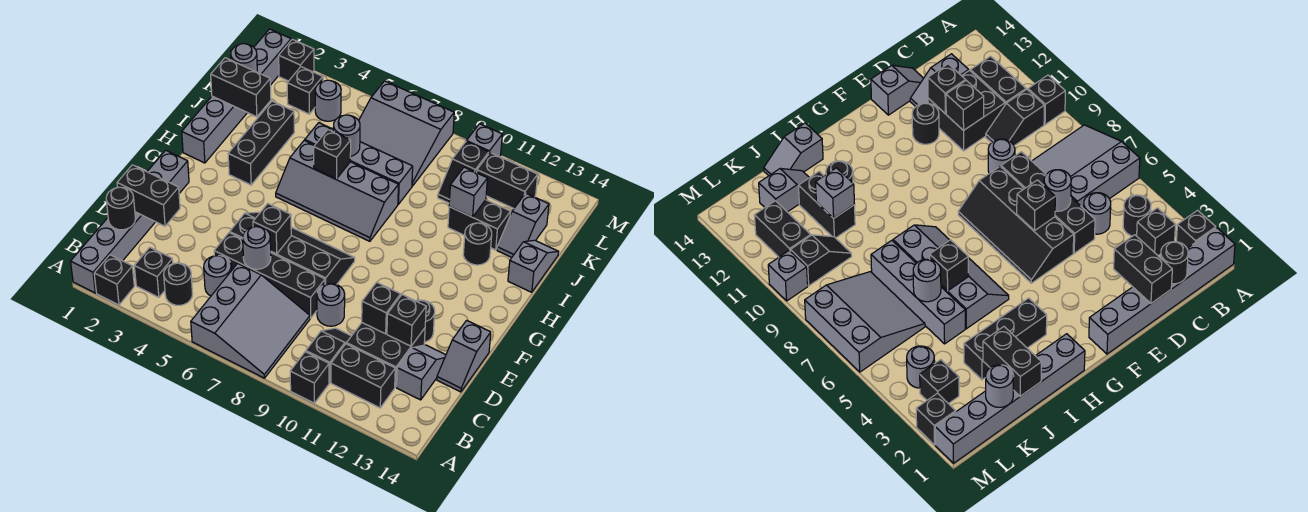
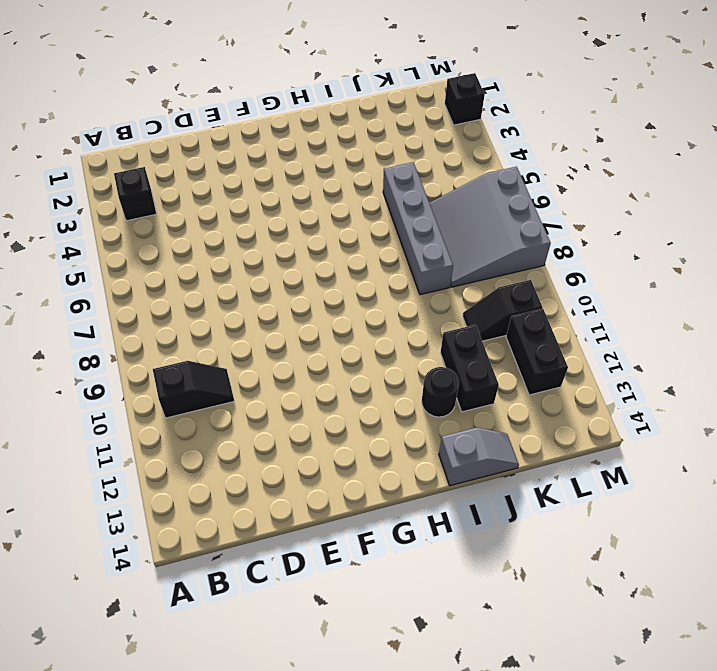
none -> grey brick A1:F1 level 1
none -> black brick A2 level 1
none -> grey slope A6:C8 level 1 top 6
none -> black brick A10 level 1

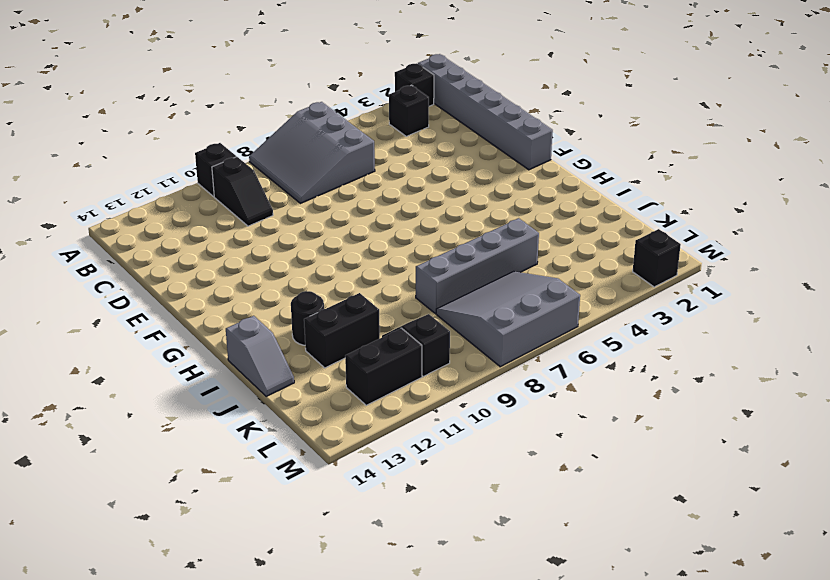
none -> black round brick B4 level 1
none -> black brick B11:B12 level 1
none -> grey round brick C5 level 1
none -> black brick C11:D12 level 1

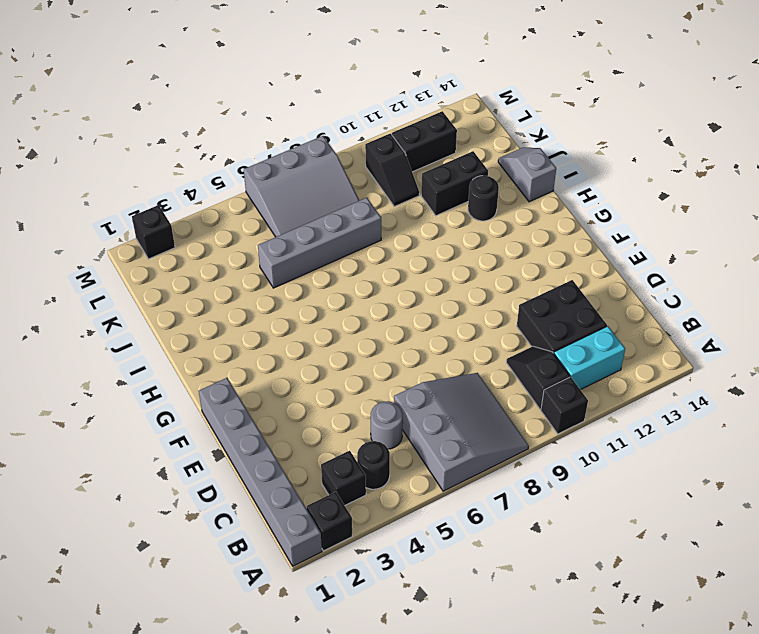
cyan brick B11:B12 level 1 -> black brick B11:B12 level 1
none -> grey slope C13:D13 level 1 top C
none -> black brick D5:D8 level 1
none -> grey round brick D9 level 1
none -> grey slope D14:E14 level 1 top E

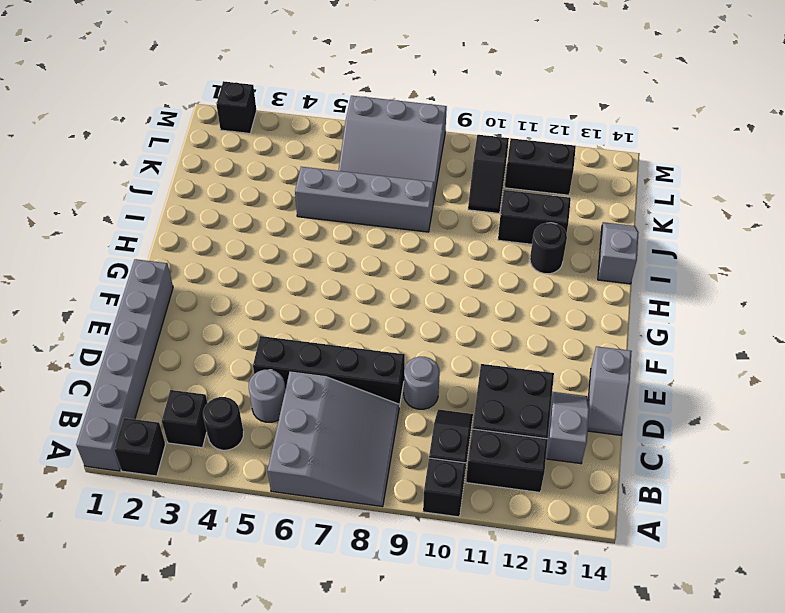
none -> black slope E5:F8 level 1 top E
none -> black round brick E12 level 1
none -> grey brick H1:M1 level 1
none -> black brick H3:J3 level 1

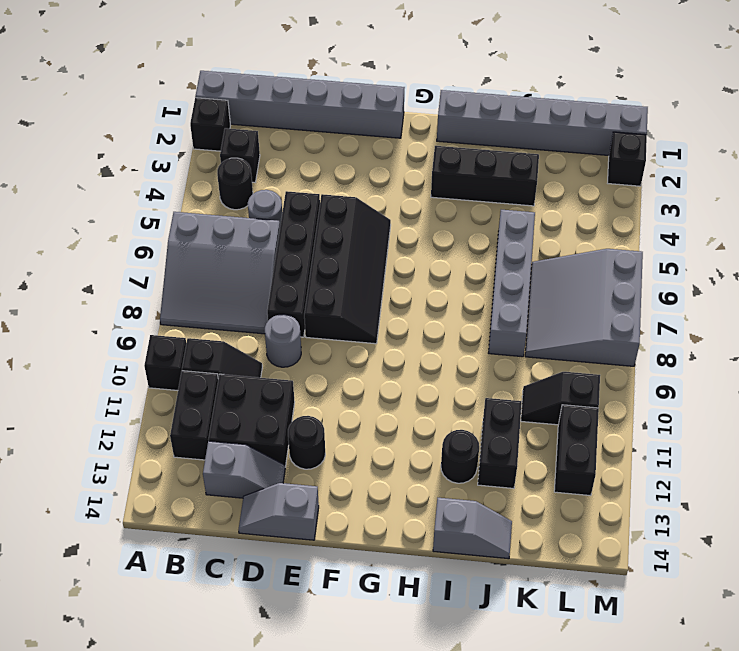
none -> grey slope H5:I8 level 1 top I
none -> grey slope J13:K13 level 1 top K
none -> black brick L3 level 1
none -> grey round brick L4 level 1

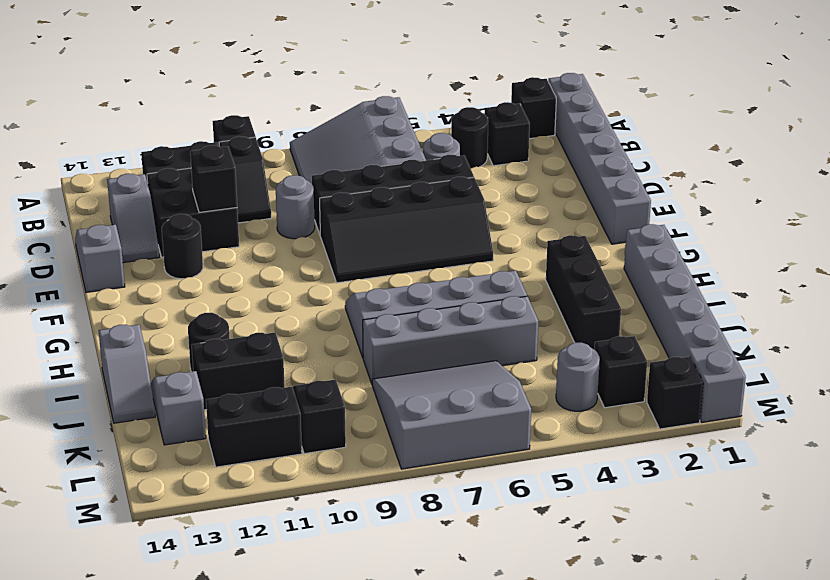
none -> grey brick M10 level 1
none -> black round brick C1 level 2
none -> black brick D1:D2 level 2
none -> grey round brick D6 level 2

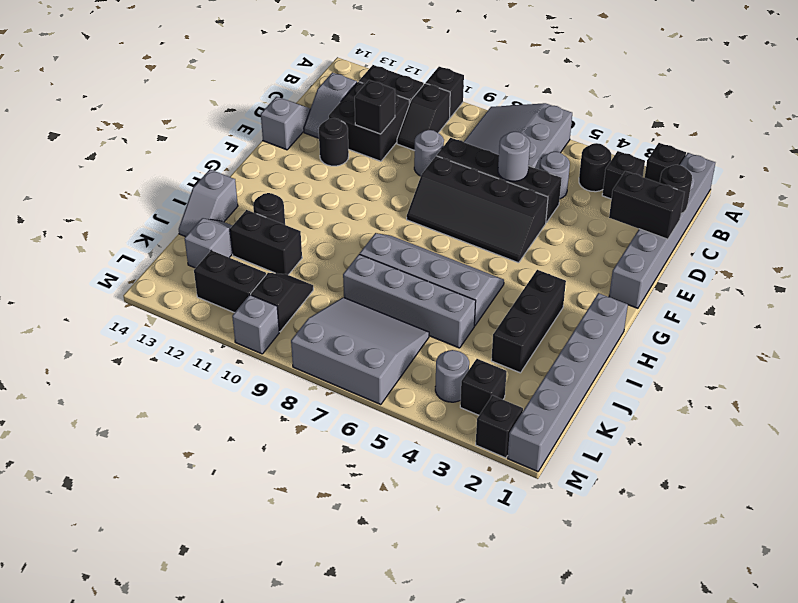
none -> black brick D12 level 2
none -> black brick E6 level 2
none -> black brick I6 level 2
none -> black brick J1:J2 level 2

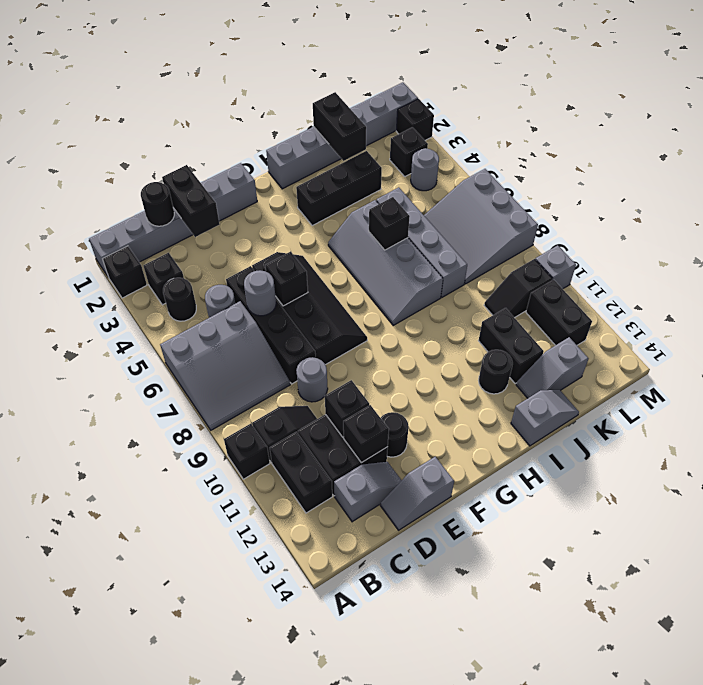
none -> grey round brick J6 level 2
none -> grey brick J11 level 2
none -> grey round brick K1 level 2

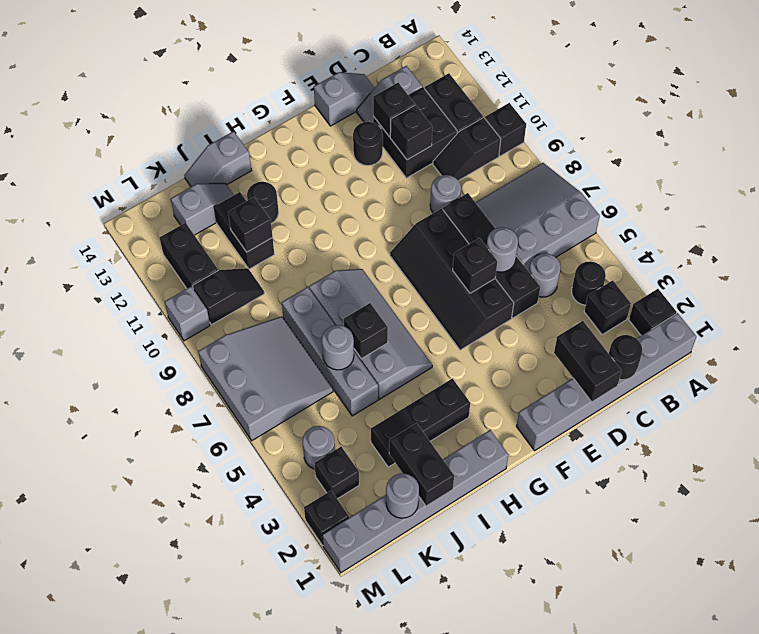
black brick J11 level 2 -> grey brick J11 level 2

